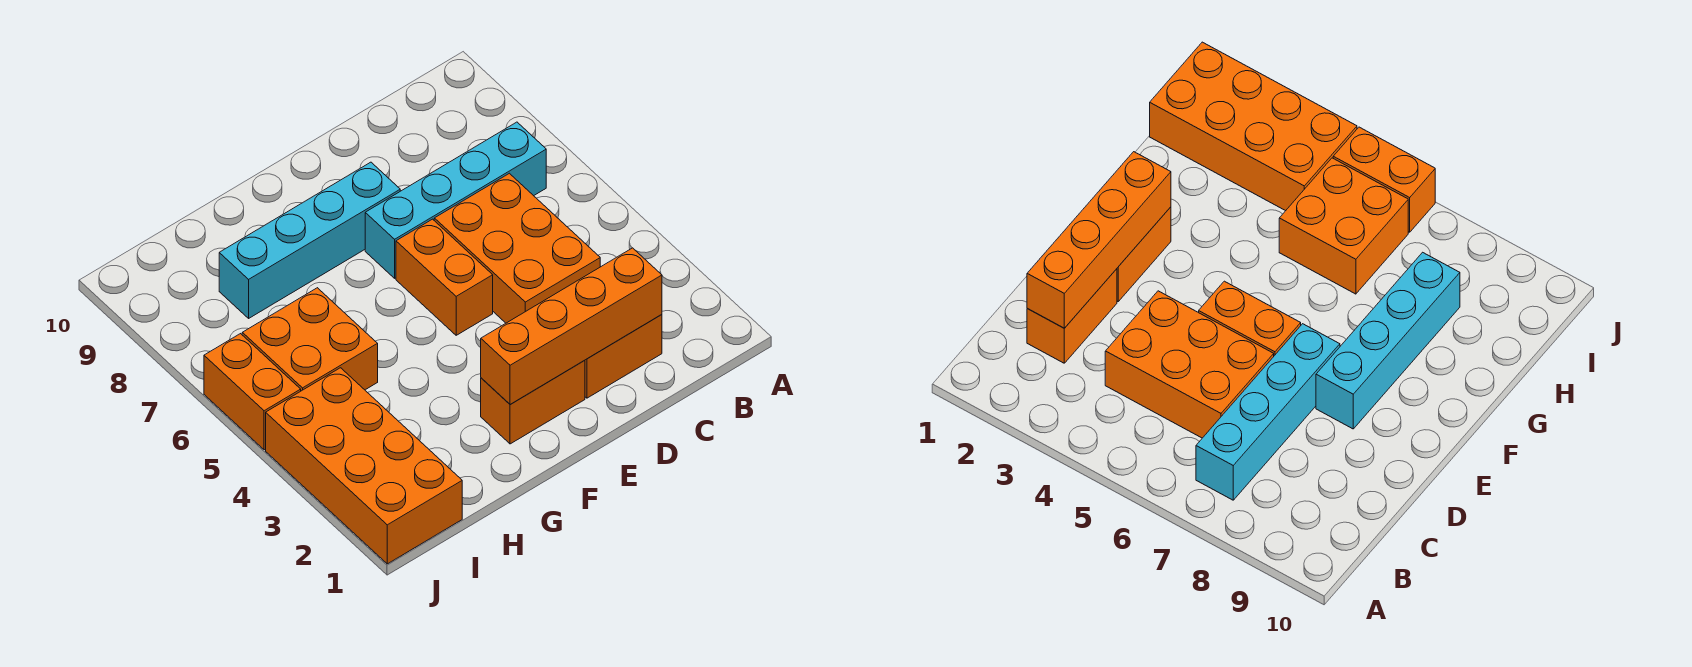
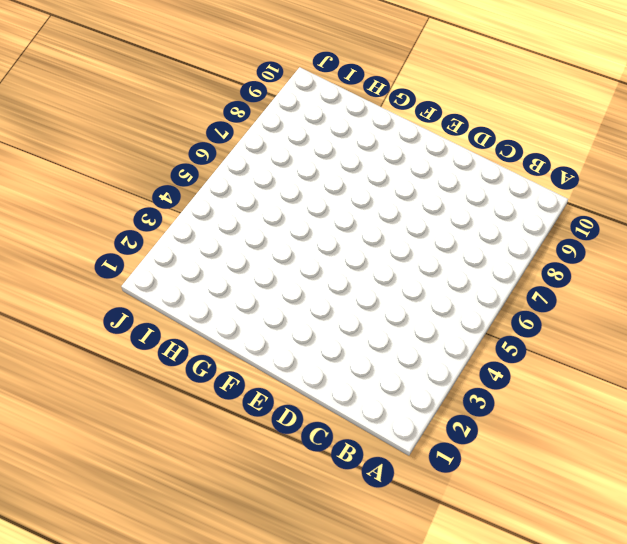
none -> cyan brick B7:E7 level 1
none -> orange brick C2:D2 level 1

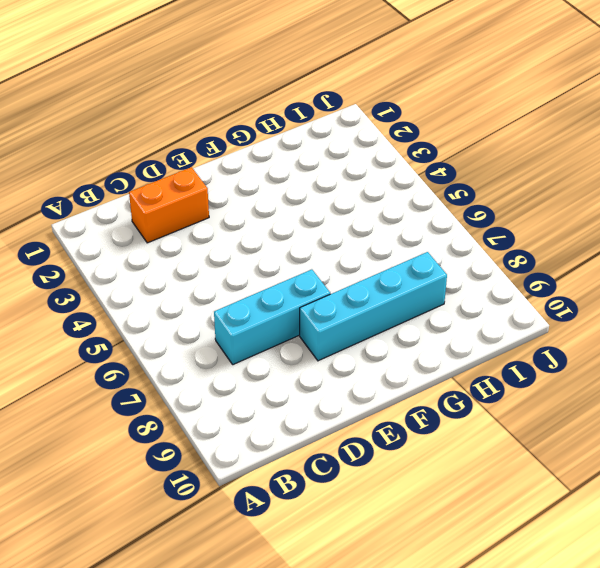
cyan brick C7:E7 level 1 -> cyan brick B7:E7 level 1
none -> orange brick C4:D6 level 1
none -> orange brick E2:F2 level 1

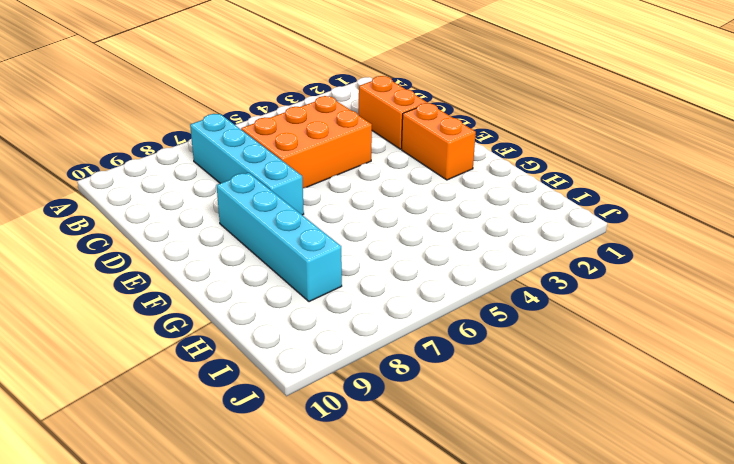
none -> orange brick E5:E6 level 1
none -> orange brick H5:I6 level 1

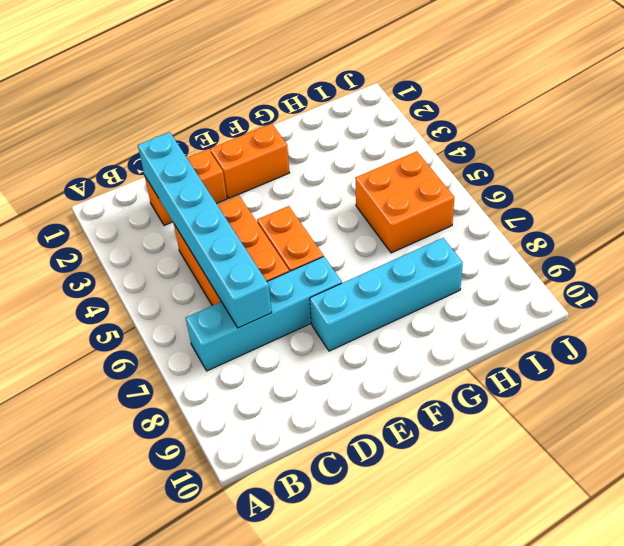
cyan brick C2:C7 level 2 -> orange brick C2:F2 level 2
none -> orange brick I1:J4 level 1
none -> orange brick J5:J6 level 1

